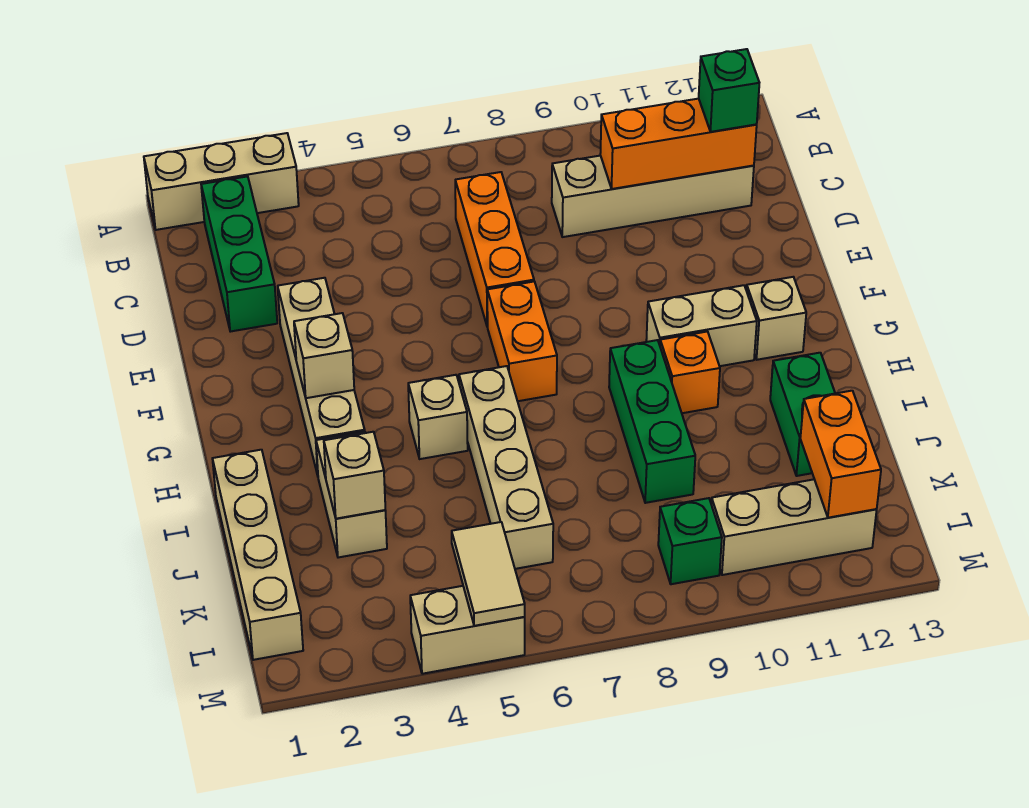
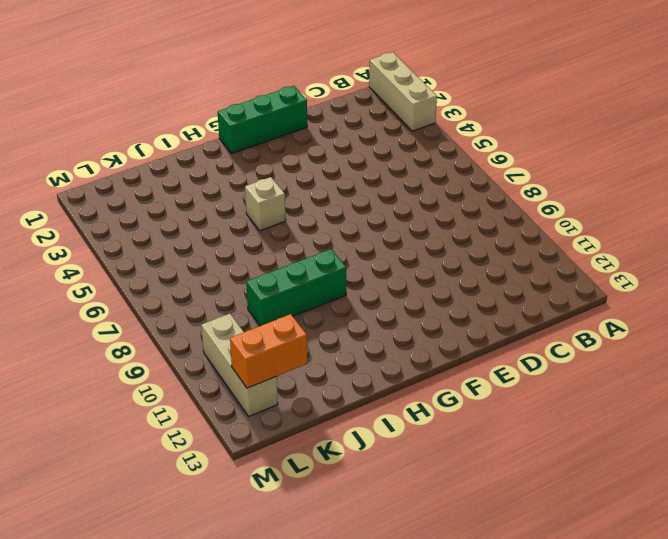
green brick E1:G1 level 1 -> green brick B2:D2 level 1
none -> orange brick C7:E7 level 1
none -> tan brick C9:C12 level 1
none -> tan brick E3:H3 level 1

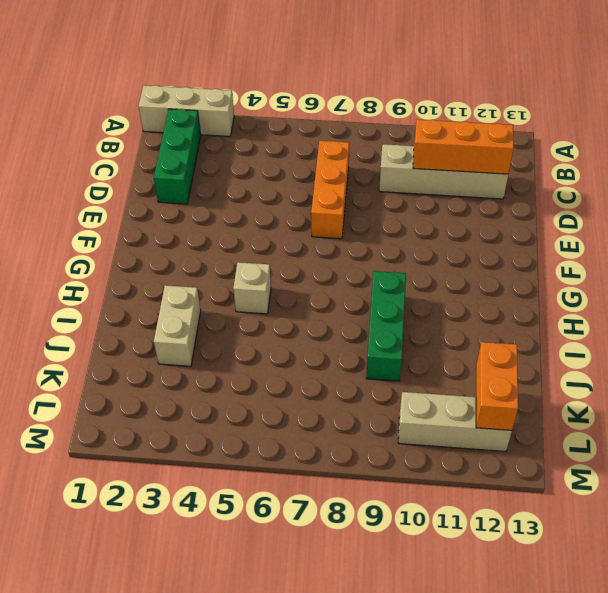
none -> tan brick E3:H3 level 1
none -> orange brick F7:G7 level 1
none -> tan brick G10:G11 level 1

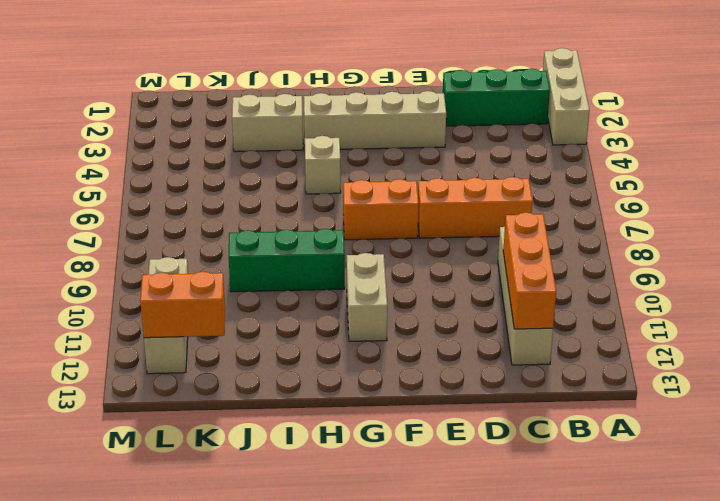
none -> tan brick G12 level 1
none -> tan brick H6:K6 level 1
none -> orange brick H10 level 1

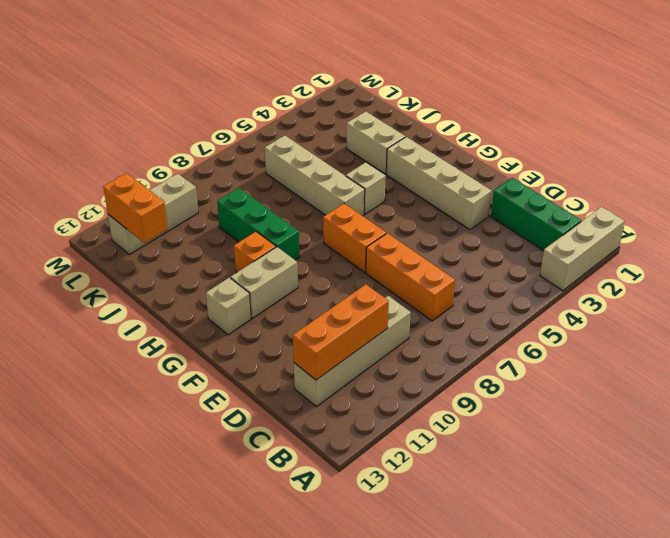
none -> tan brick I1:L1 level 1
none -> green brick I12:J12 level 1
none -> green brick L9 level 1

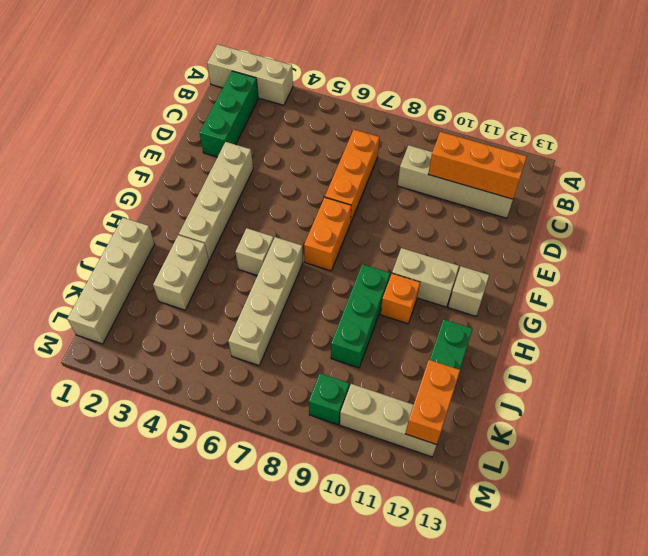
none -> tan brick M4:M5 level 1
none -> tan brick G3 level 2
none -> tan brick J3 level 2

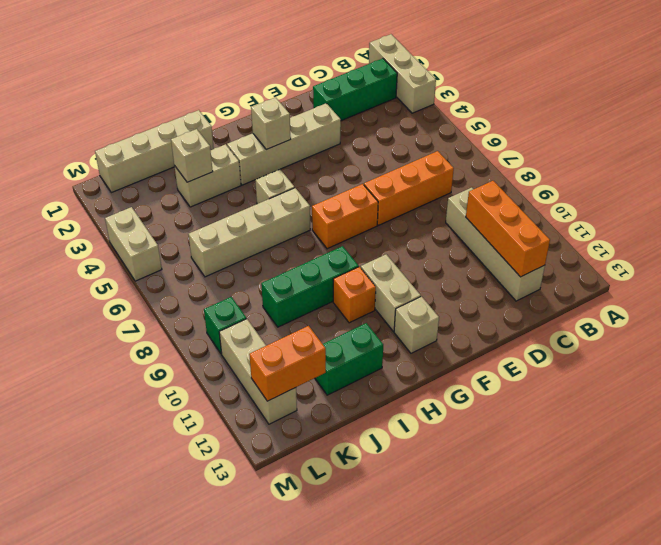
none -> tan tile L5:M5 level 2
none -> green brick C12 level 3

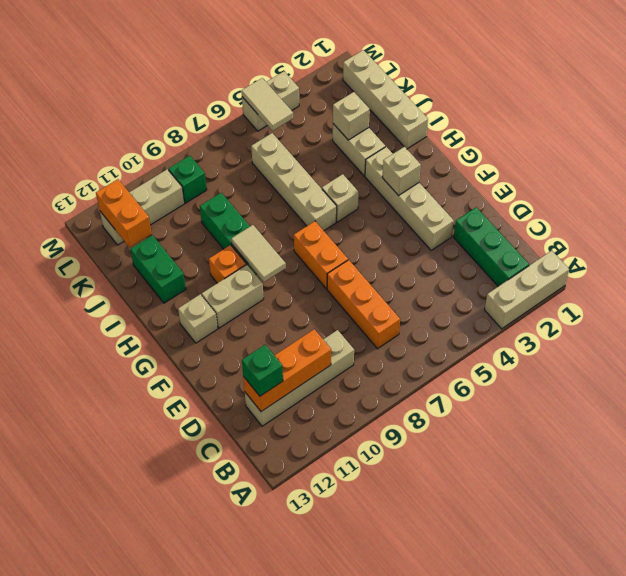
tan tile G9:H9 level 2 -> none

